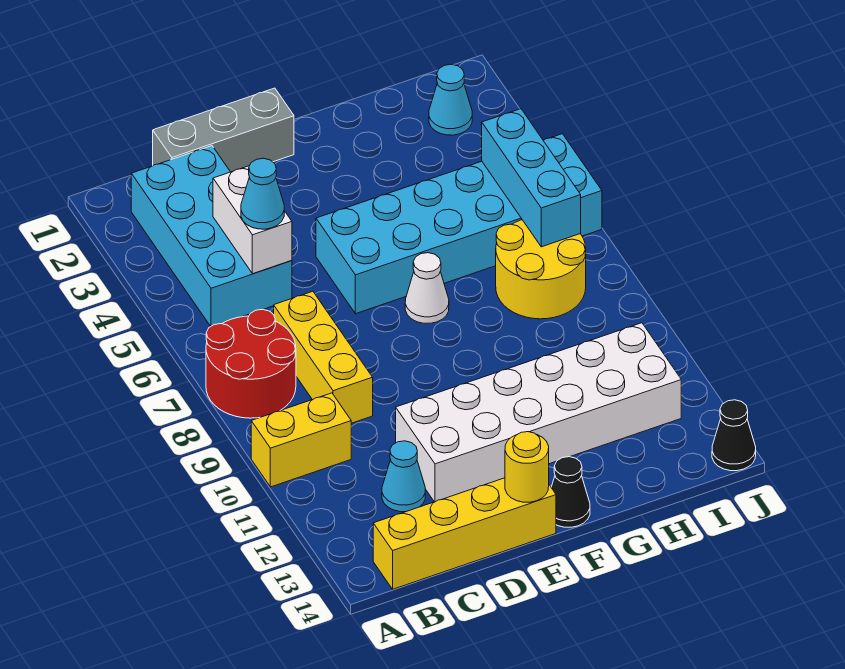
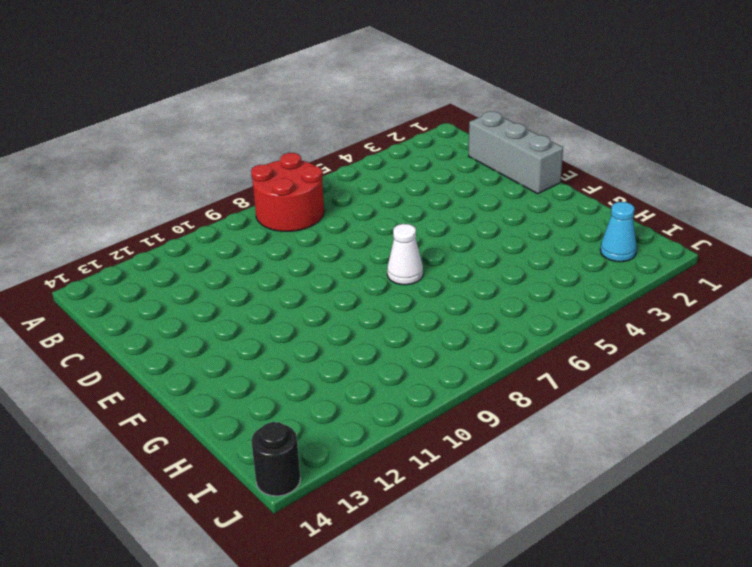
black round brick J14 level 1 -> black cone J14 level 1
none -> yellow brick A10:B10 level 1
none -> cyan brick B2:C5 level 1
none -> yellow brick B14:E14 level 1

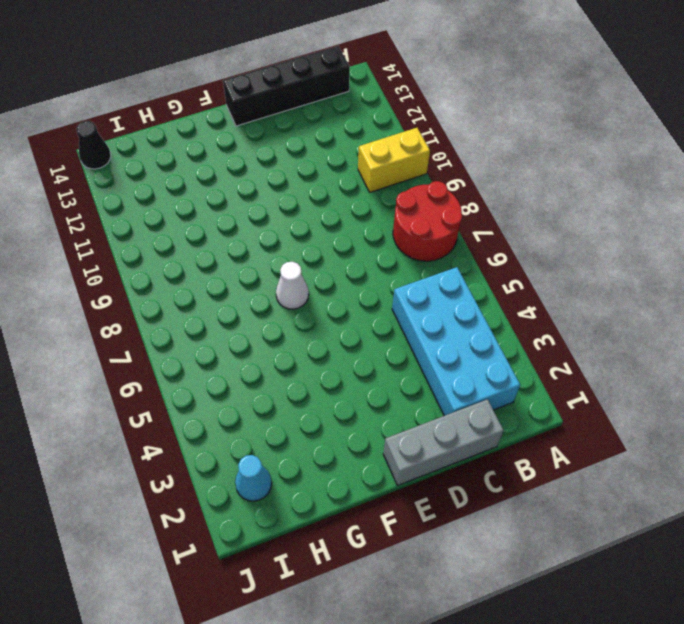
black brick B14:E14 level 1 -> yellow brick B14:E14 level 1
none -> yellow brick C7:C9 level 1
none -> cyan cone C12 level 1
none -> white brick D11:I12 level 1

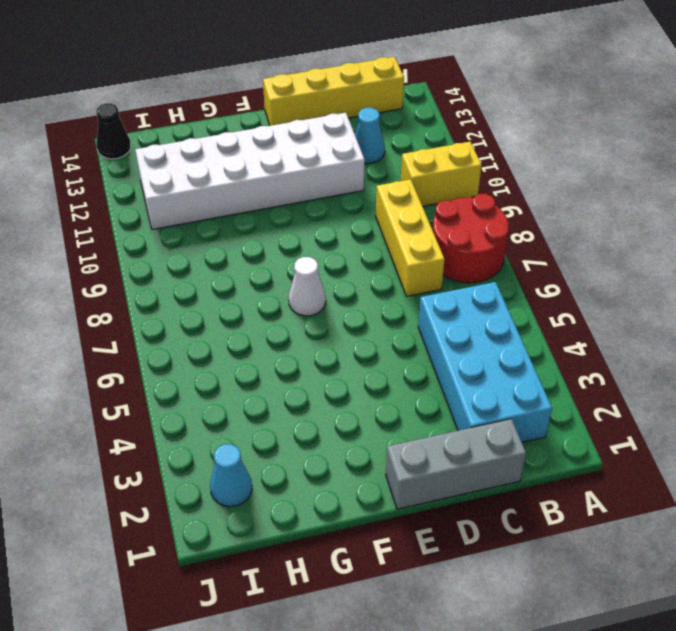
none -> cyan brick E5:J6 level 1
none -> black cone F14 level 1
none -> yellow round brick H7:I8 level 1

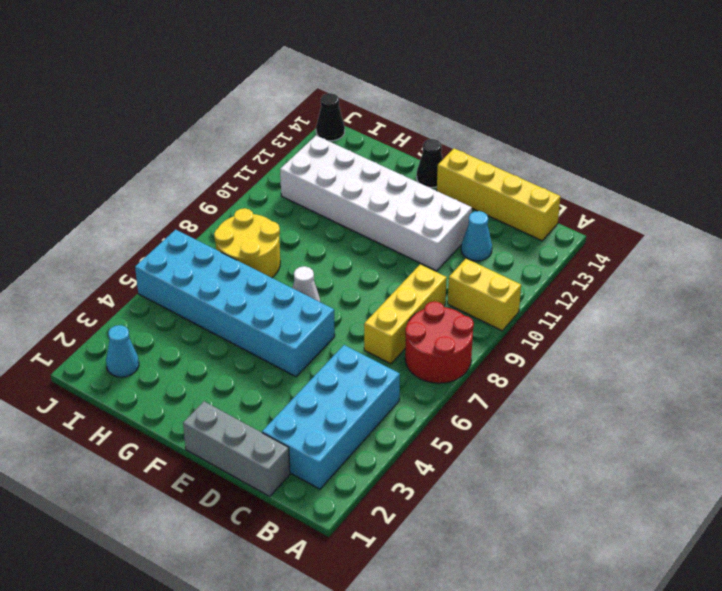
none -> white brick C4:C5 level 2
none -> yellow round brick E14 level 2
none -> cyan brick I5:I7 level 2

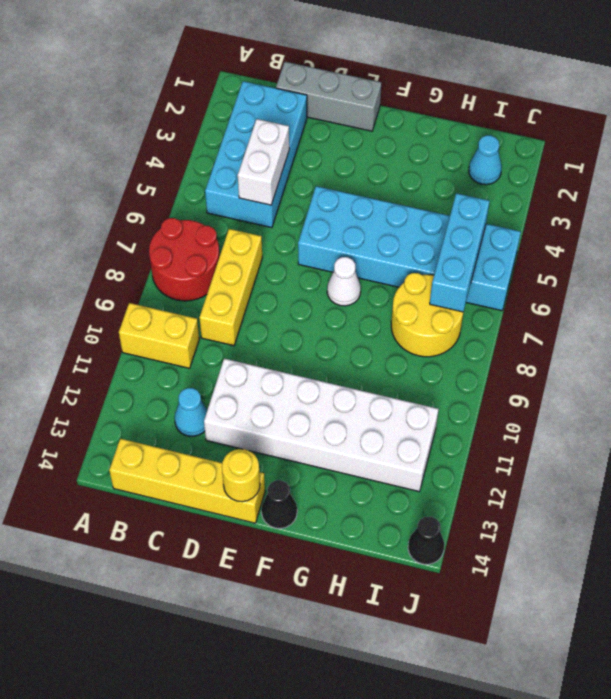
none -> cyan cone C5 level 3

